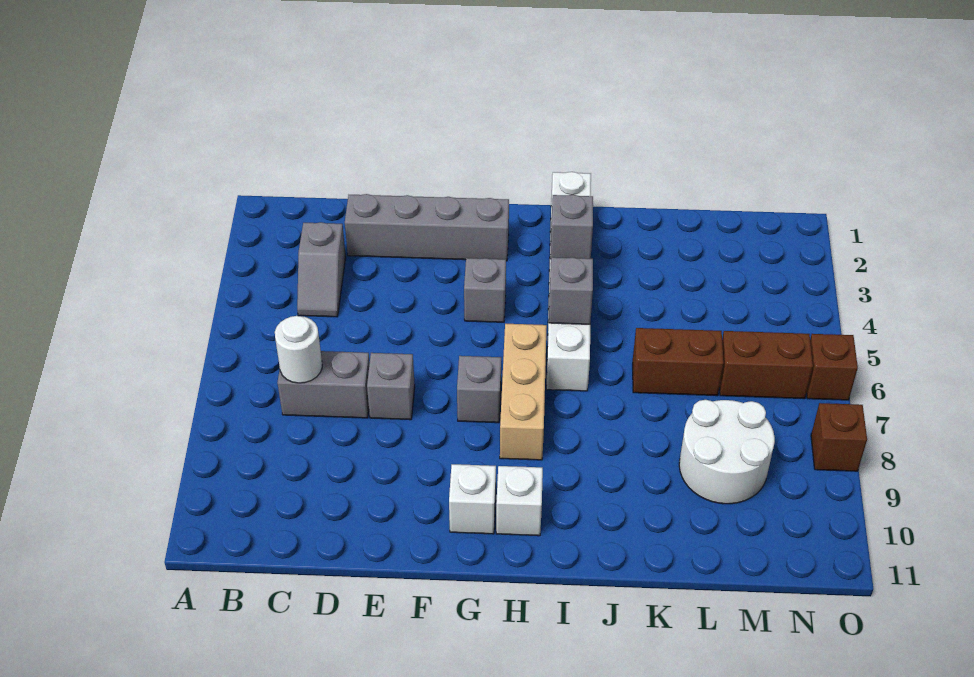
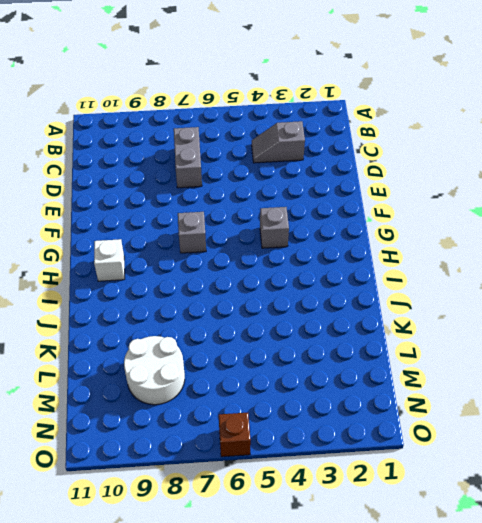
none -> grey brick D2:G2 level 1
none -> grey brick E7 level 1
none -> white brick G10 level 1

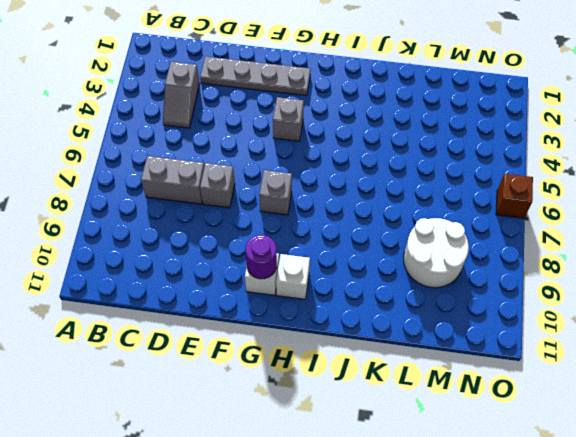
grey plate D2:G2 level 1 -> grey brick D2:G2 level 1
purple round brick G10 level 2 -> none
none -> tan brick H6:H8 level 1
none -> white brick I1:I6 level 1
none -> brown brick K6:L6 level 1

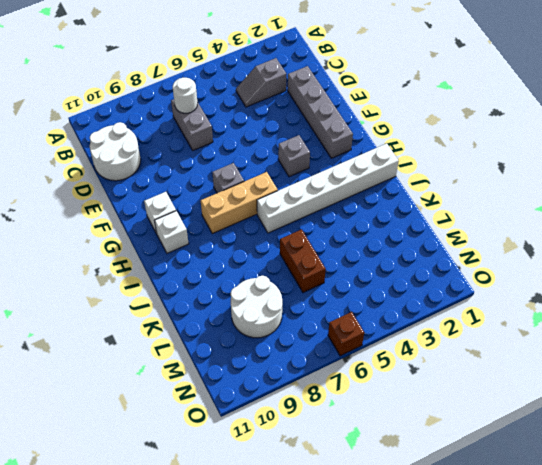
white round brick C10:D11 level 1 -> none
none -> grey brick E7 level 1
none -> brown brick M6:N6 level 1
none -> brown brick O8 level 1

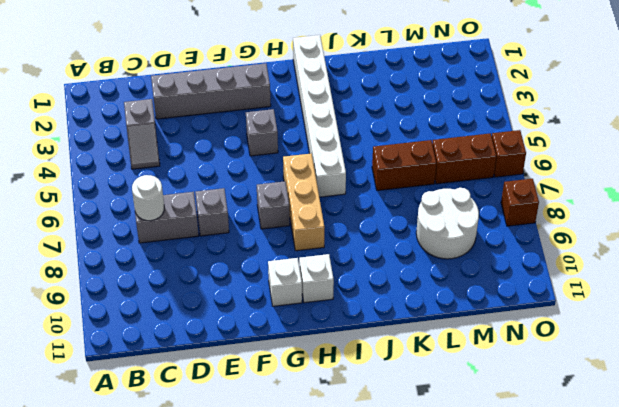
none -> grey brick I3 level 2
none -> grey brick I5 level 2

